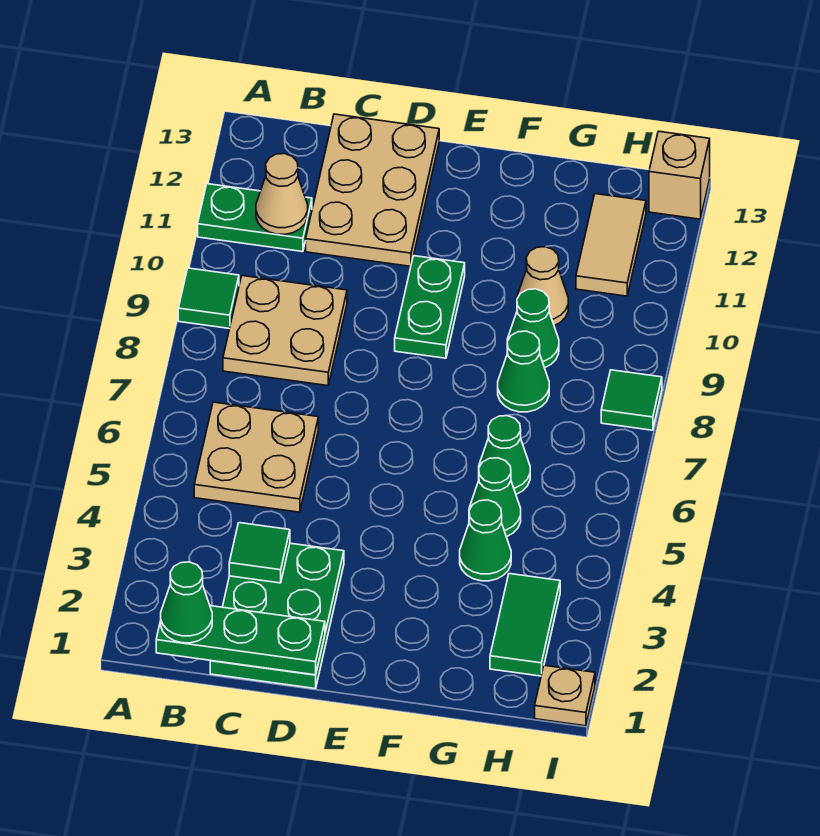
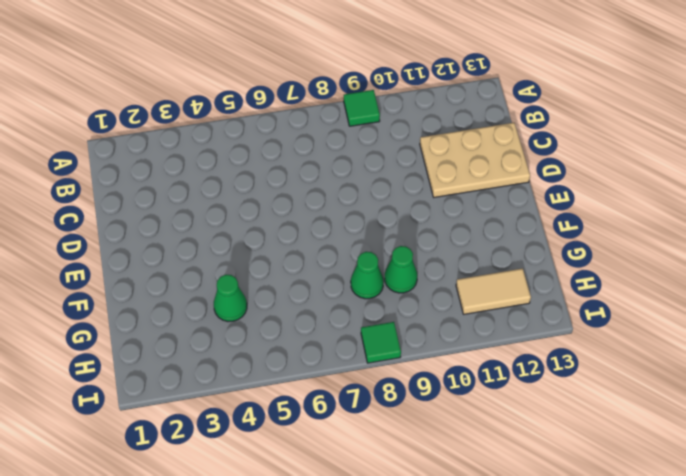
none -> green plate A11:B11 level 1
none -> tan plate B5:C6 level 1
none -> tan plate B8:C9 level 1

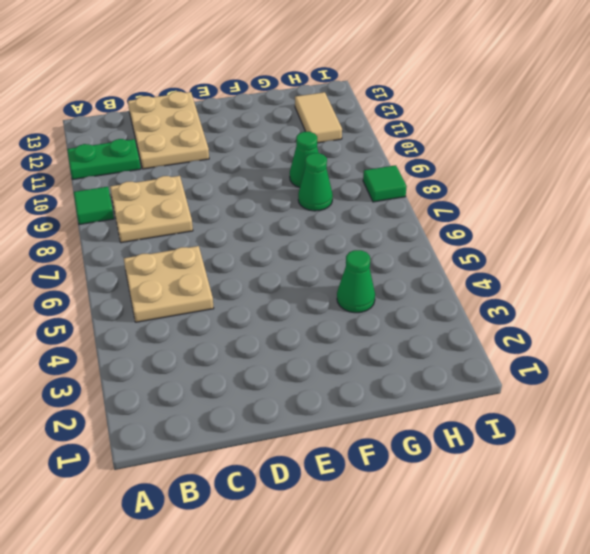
none -> green plate C1:D3 level 1
none -> green plate E9:E10 level 1
none -> green cone G5 level 1

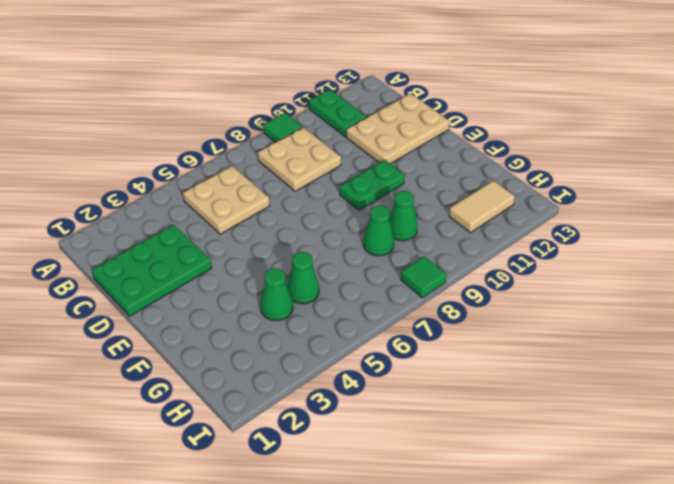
none -> green cone G6 level 1
none -> tan cone G10 level 1
none -> green tile H2:H3 level 1

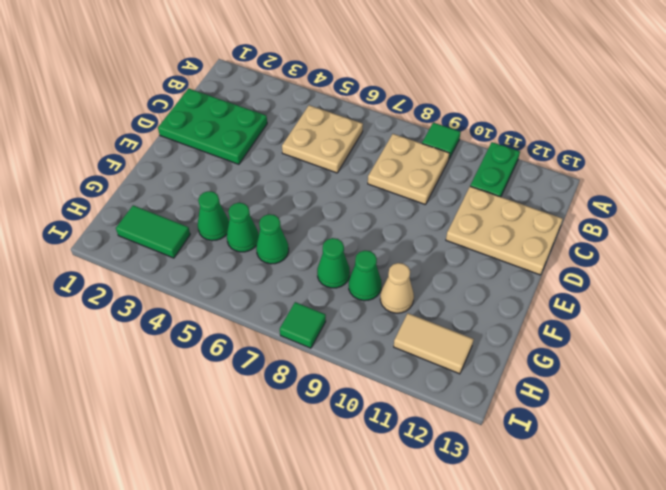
none -> green plate E9:E10 level 1
none -> tan plate I1 level 1
none -> tan brick I13 level 1

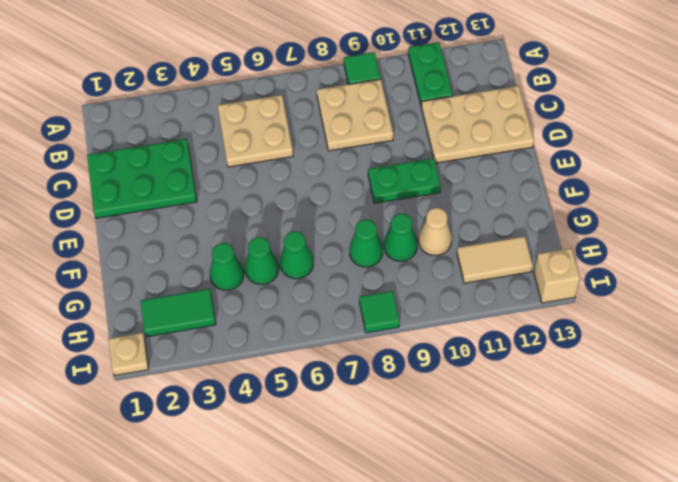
none -> green plate B1:D1 level 2
none -> tan cone B11 level 2
none -> green tile C3 level 2

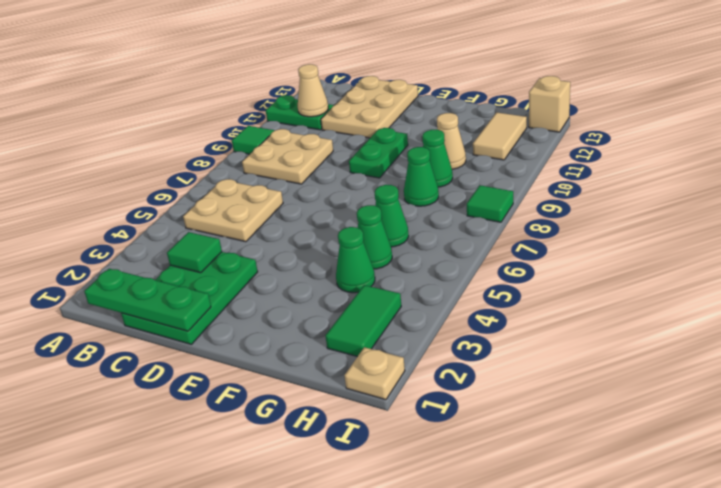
none -> green cone B1 level 3

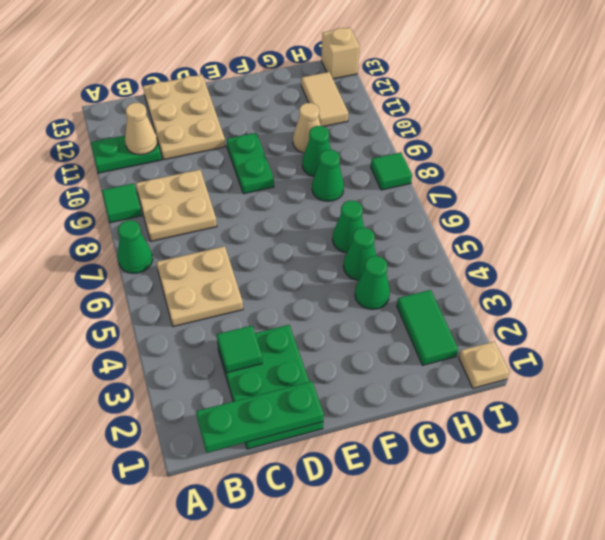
green cone A7 level 1 -> green cone B1 level 3

